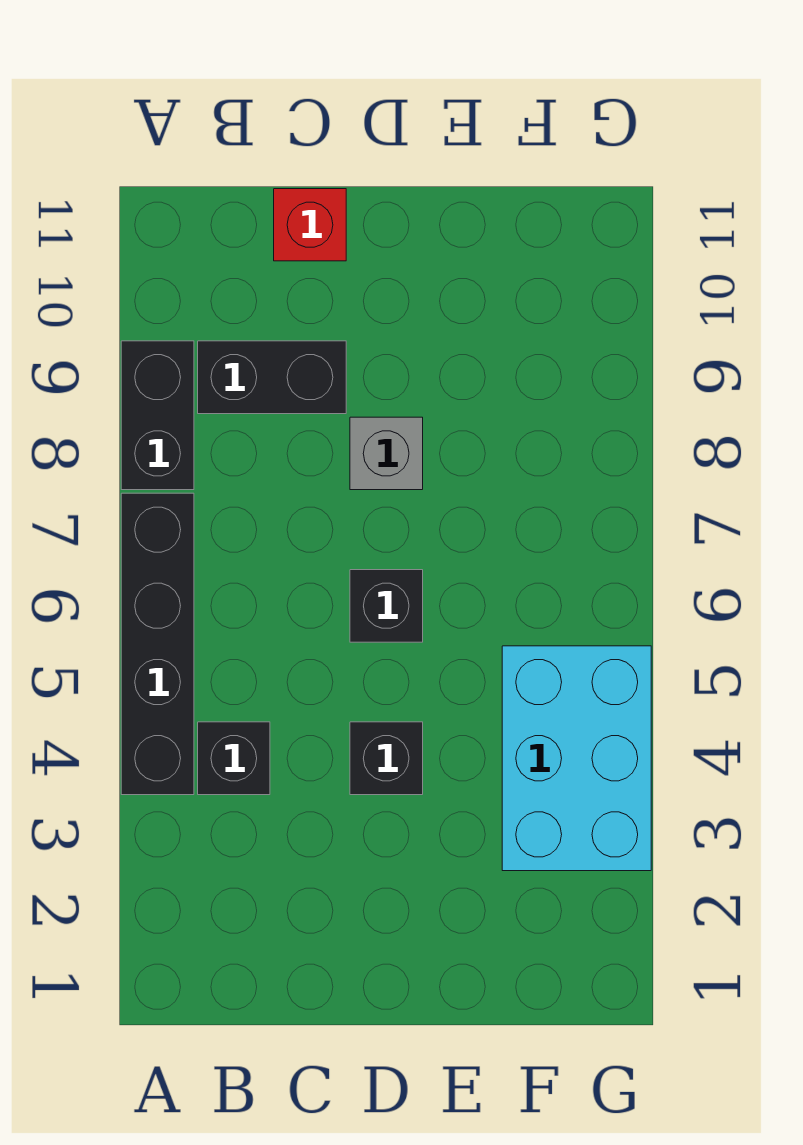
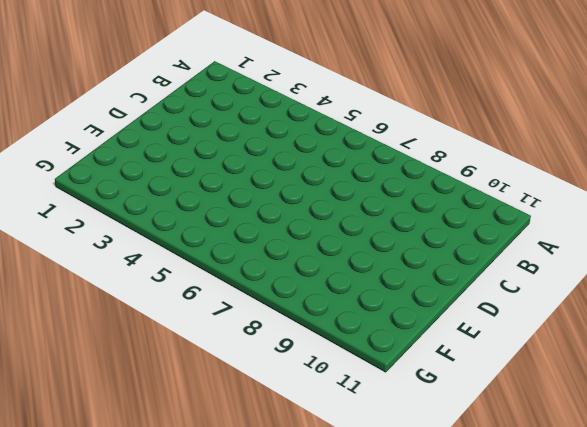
none -> black brick A4:A7 level 1
none -> black brick A8:A9 level 1

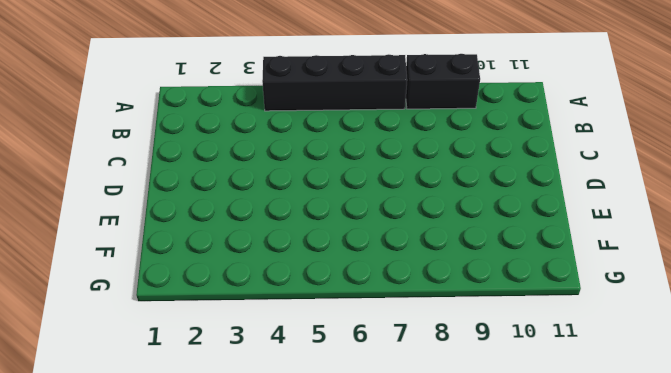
none -> black brick B4 level 1
none -> black brick B9:C9 level 1

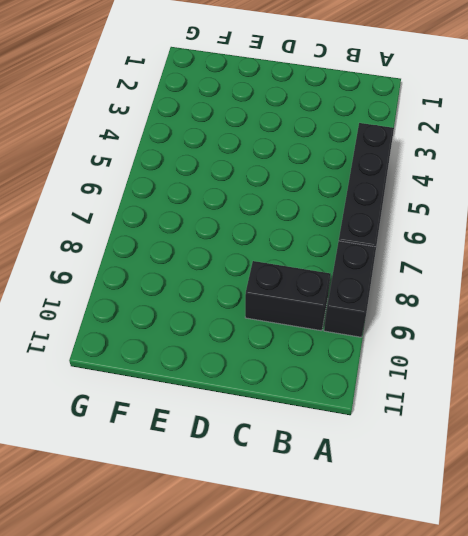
none -> black brick B4 level 1
none -> red brick C11 level 1

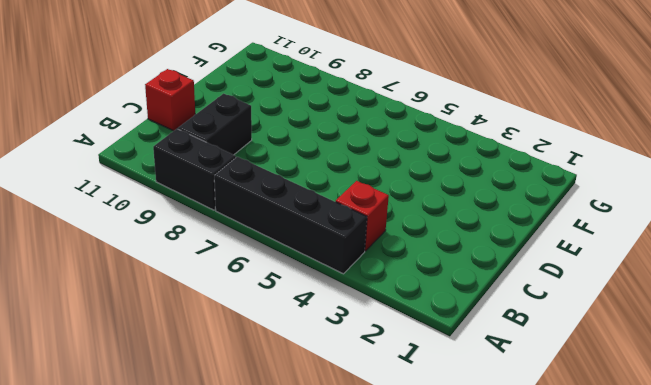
red brick B4 level 1 -> black brick B4 level 1
none -> black brick D4 level 1
none -> black brick D6 level 1

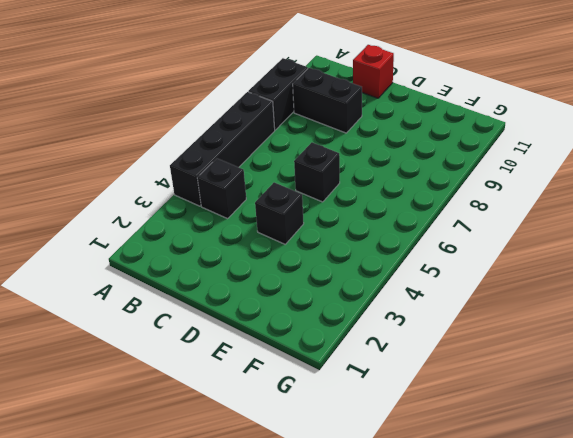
none -> grey brick D8 level 1
none -> cyan brick F3:G5 level 1

